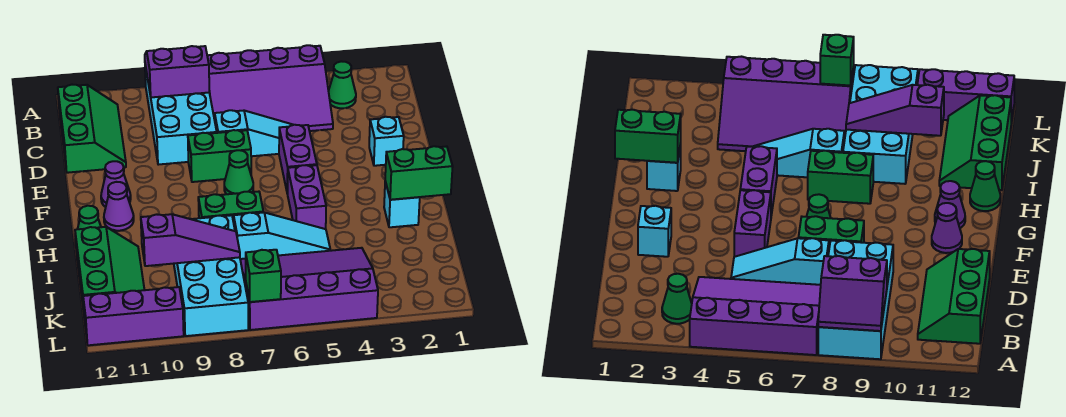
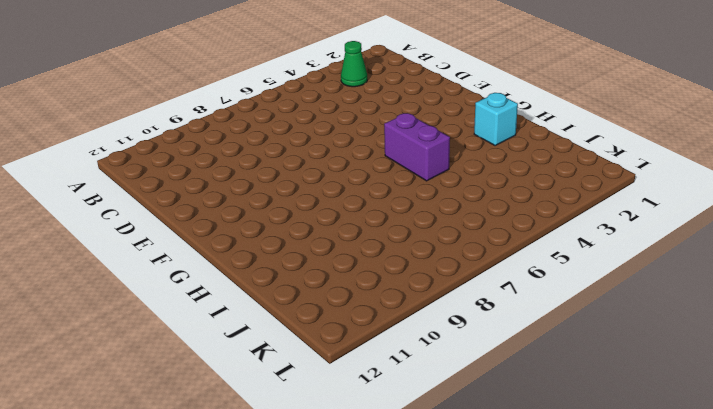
none -> purple slope A4:C7 level 1 top A
none -> cyan brick A8:D9 level 1
none -> green slope B11:D12 level 1 top 12

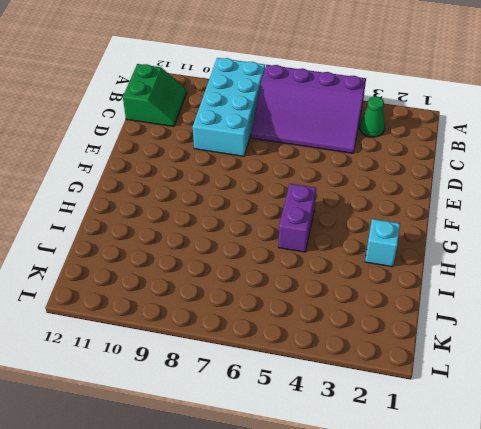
green slope B11:C12 level 1 top 12 -> green slope B11:D12 level 1 top 12
none -> cyan slope D5:D7 level 1 top 7
none -> cyan brick E2 level 1
none -> purple brick E5:F5 level 1

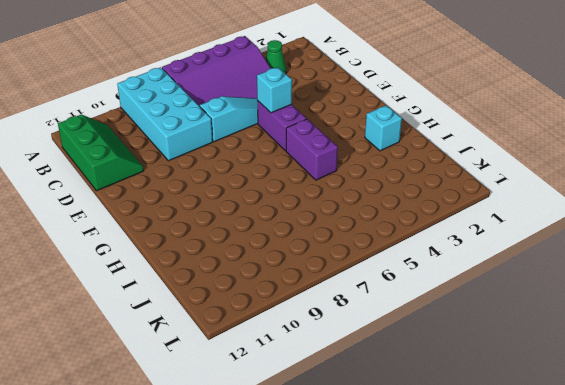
cyan brick E5 level 2 -> cyan brick E2 level 1
none -> green brick E7:E8 level 1
none -> green cone F7 level 1
none -> purple cone F11 level 1

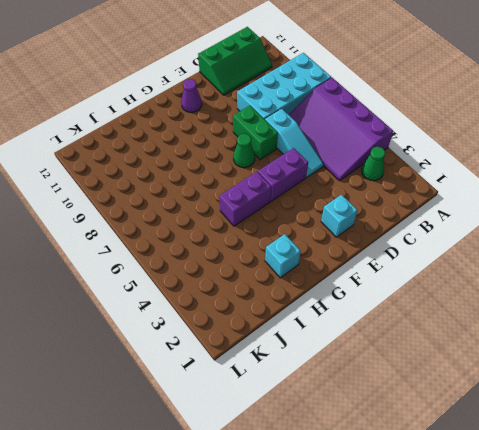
none -> purple cone G11 level 1
none -> green brick H7:H8 level 1
none -> green cone H12 level 1

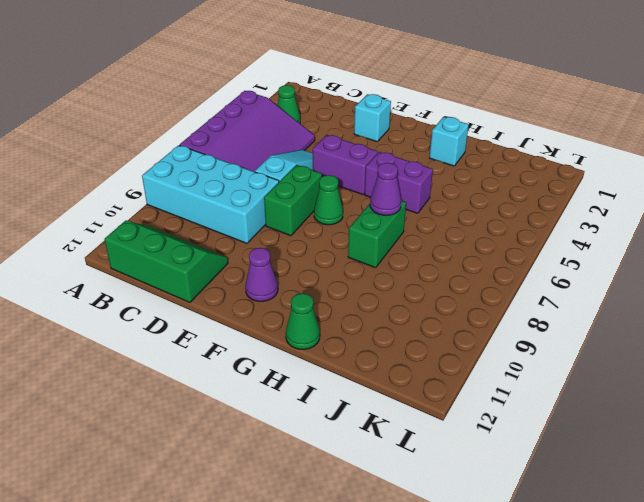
purple cone H7 level 2 -> purple cone G11 level 1
none -> cyan slope I5:I7 level 1 top 7
none -> cyan brick I8:L9 level 1
none -> green slope I11:K12 level 1 top 12

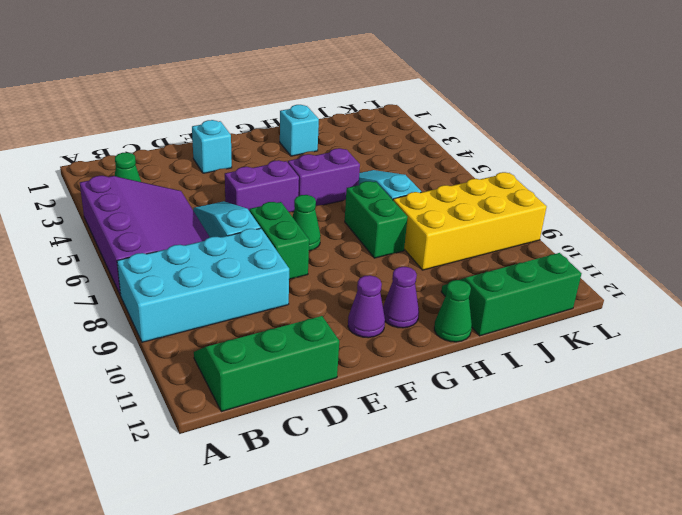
yellow brick I8:L9 level 1 -> cyan brick I8:L9 level 1
none -> purple slope J4:L7 level 1 top L
none -> purple brick L10:L12 level 1
none -> purple slope A8:B9 level 2 top B

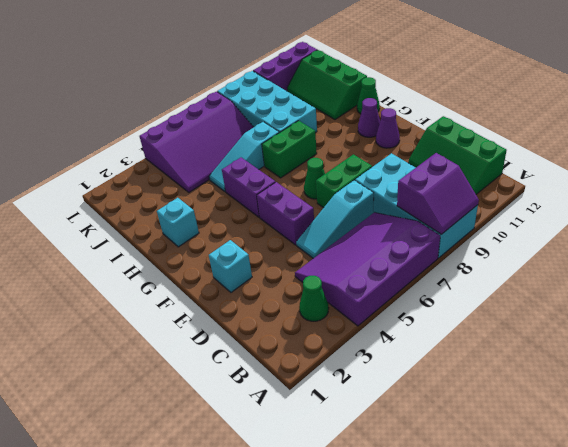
none -> green brick H1:H2 level 2
none -> purple slope J8:J10 level 2 top 10
none -> green brick L7 level 2

